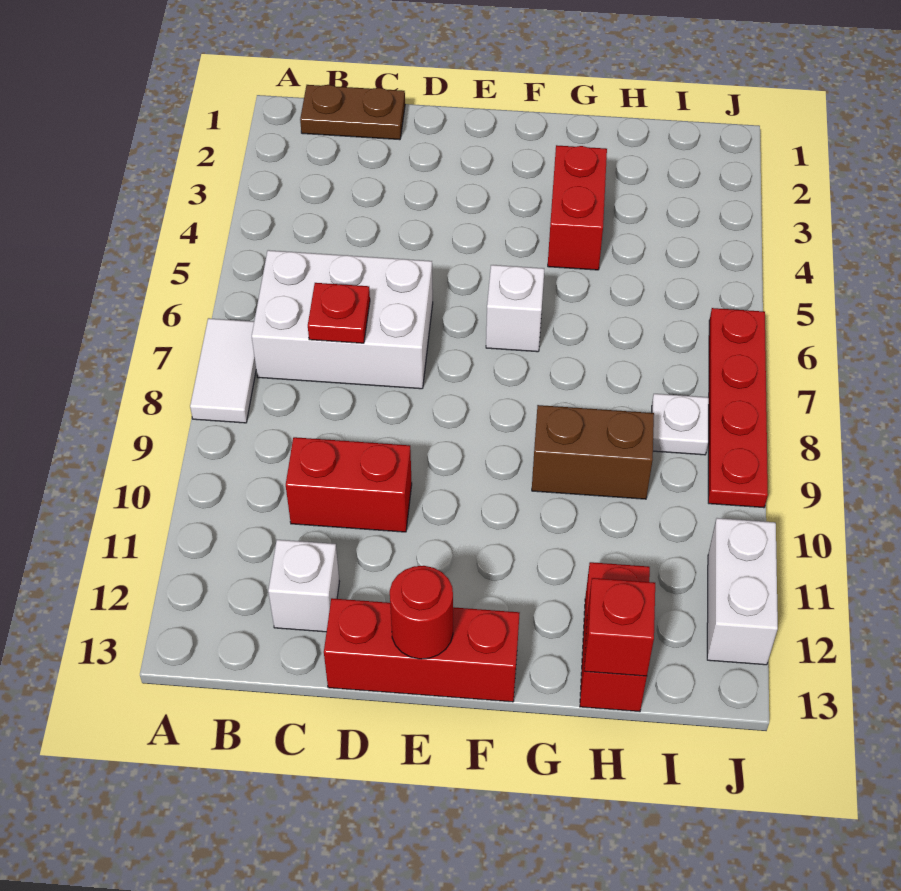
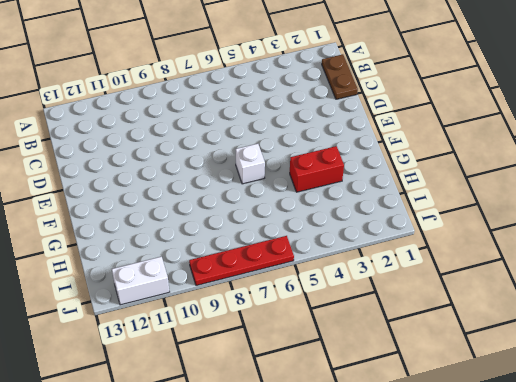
none -> white tile A7:A8 level 1
none -> white brick B6:D7 level 1
none -> red brick C10:D10 level 1

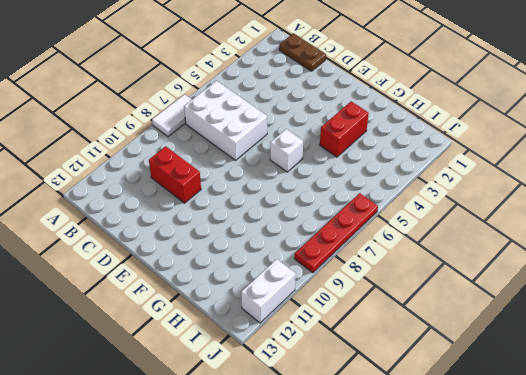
none -> white brick C12 level 1
none -> red brick D13:F13 level 1
none -> brown brick G9:H9 level 1

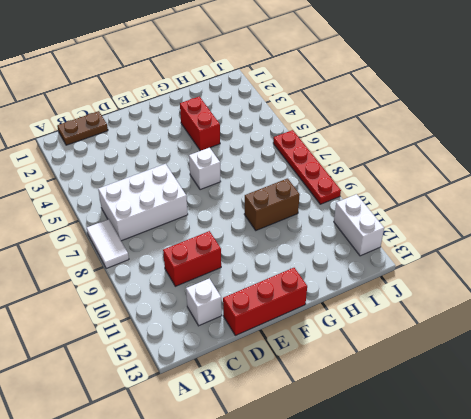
none -> red brick H12:H13 level 1
none -> white plate I8 level 1
none -> red plate C7 level 2

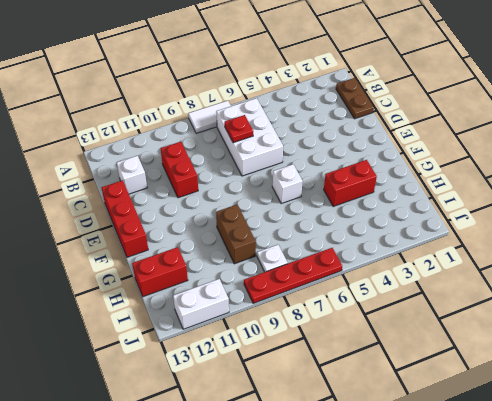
none -> red round brick E13 level 2
none -> red brick H13 level 2

